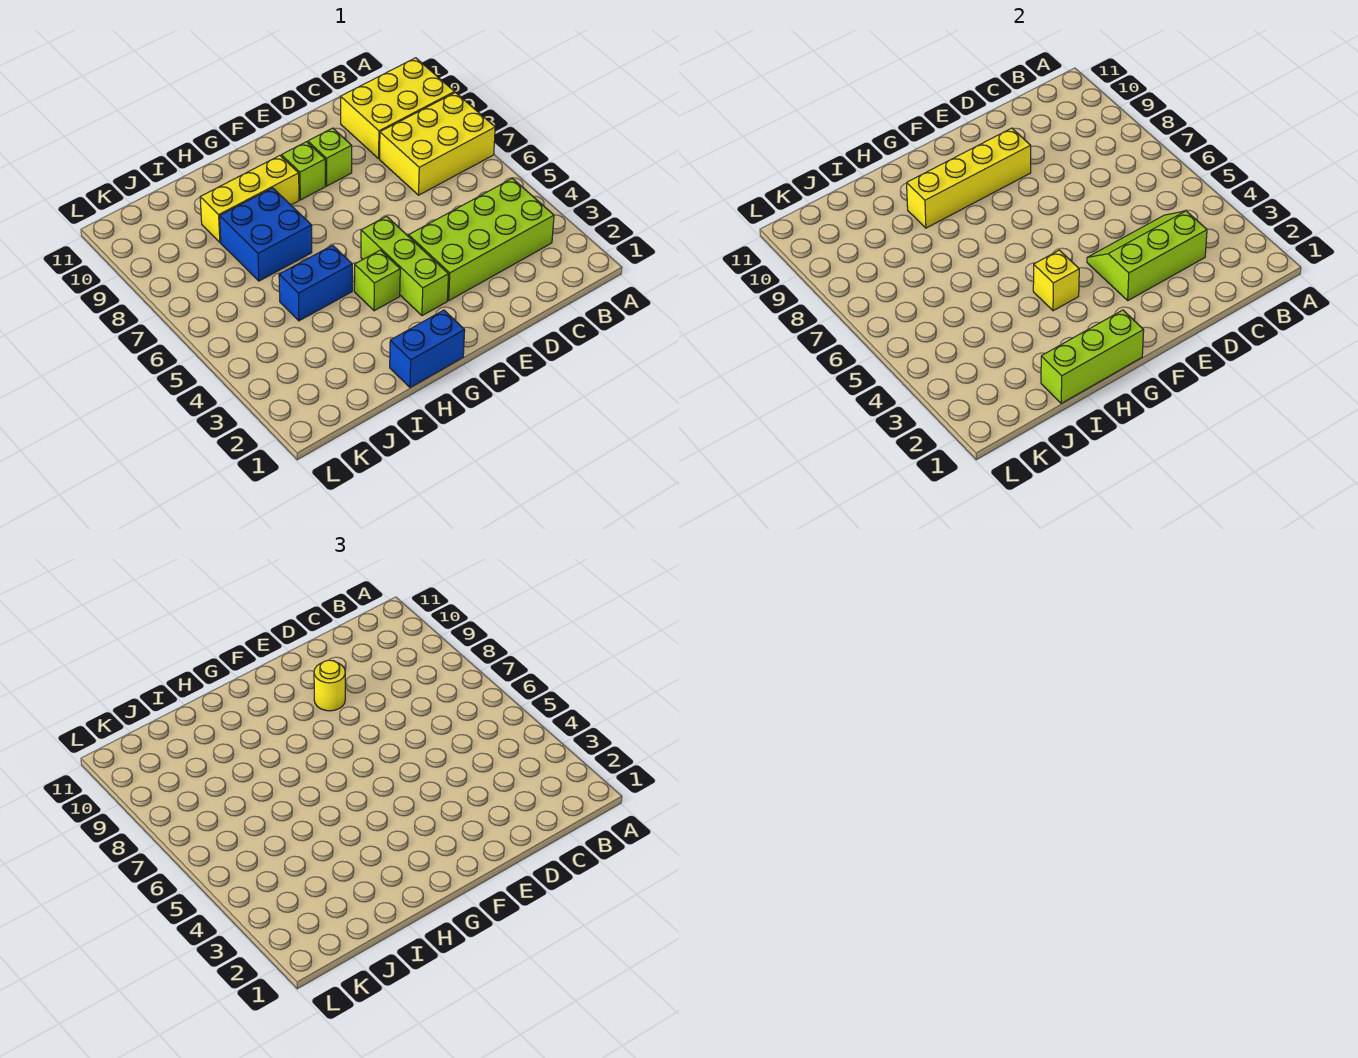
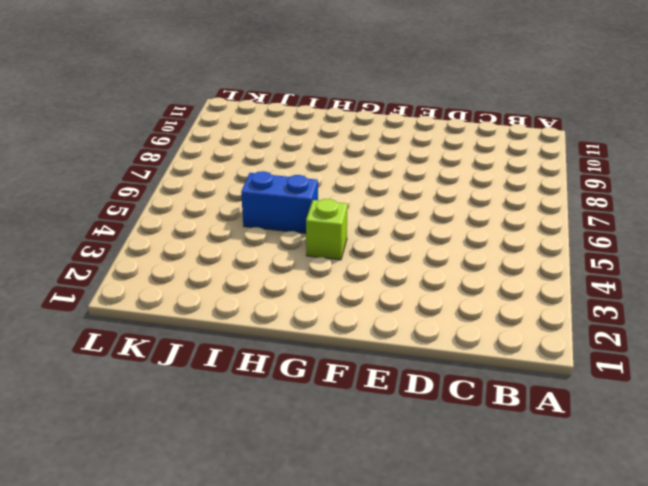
none -> yellow brick A7:C8 level 1
none -> yellow brick A9:C10 level 1
none -> lime brick B3:E4 level 1

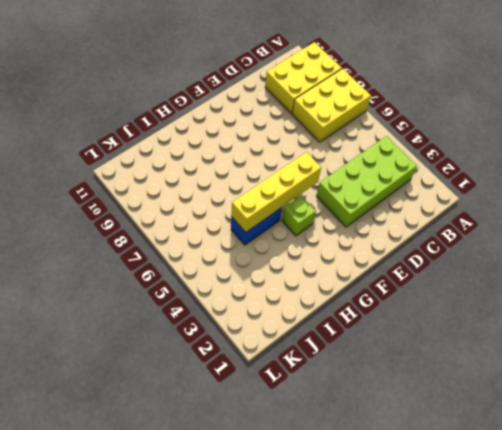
yellow brick F5:I5 level 2 -> yellow brick E9:H9 level 2
none -> lime brick E9 level 1
none -> lime brick F3:F5 level 1
none -> lime brick F9 level 1

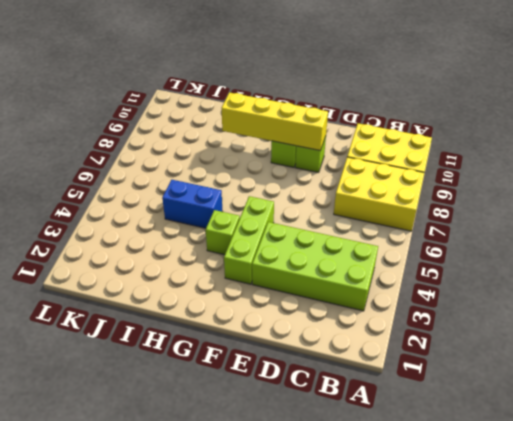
none -> blue brick G1:H1 level 1
none -> yellow brick G9:I9 level 1
none -> blue brick H7:I8 level 1

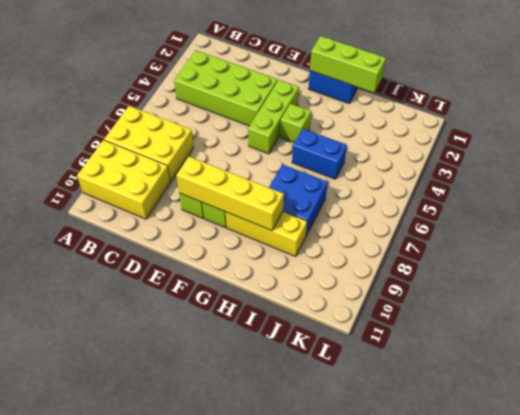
none -> lime slope C3:E4 level 2 top 3
none -> yellow brick G4 level 2
none -> yellow round brick E9 level 3

